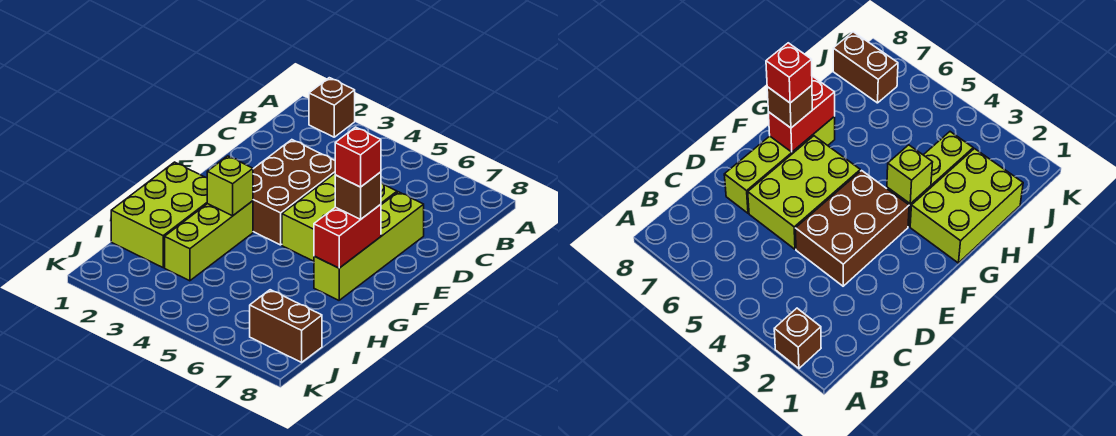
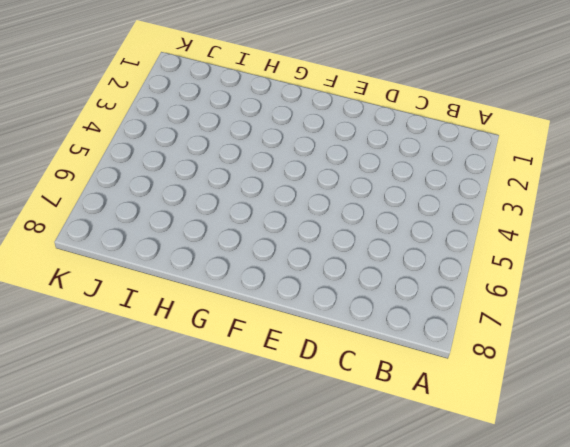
none -> brown brick A2 level 1
none -> brown brick D3:F4 level 1

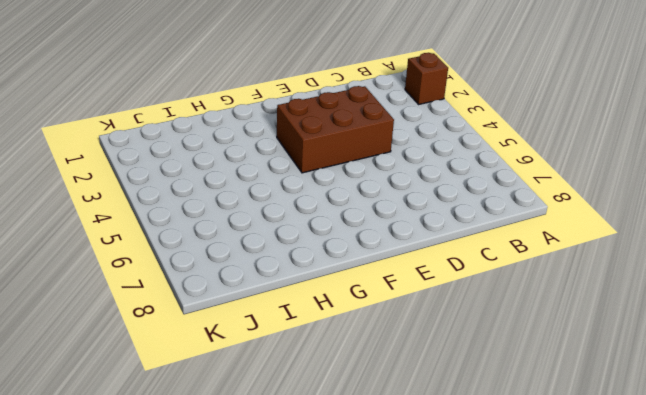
none -> lime brick D5:F6 level 1
none -> lime brick D7:G7 level 1

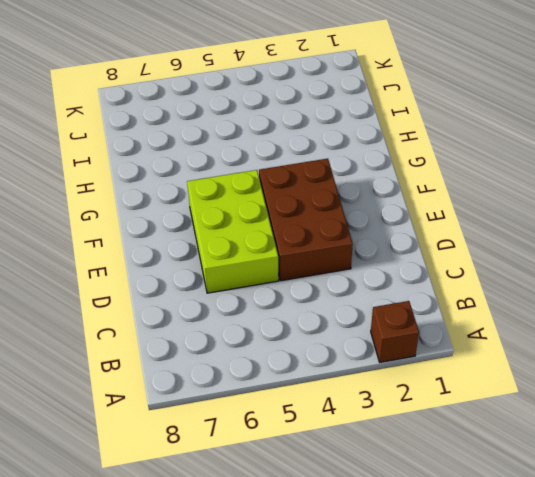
none -> lime brick D7:G7 level 1
none -> lime brick G1:I2 level 1

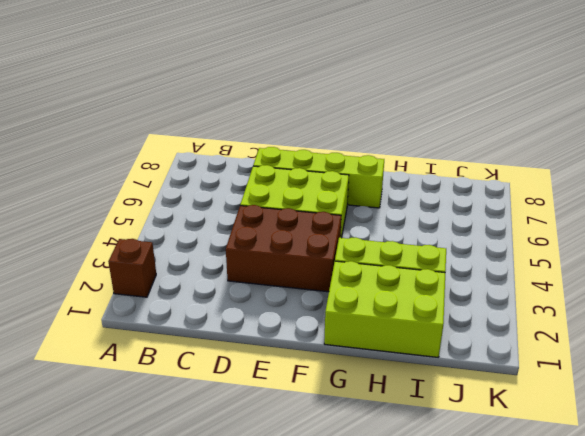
none -> brown brick J7:J8 level 1
none -> red brick F7:G7 level 2

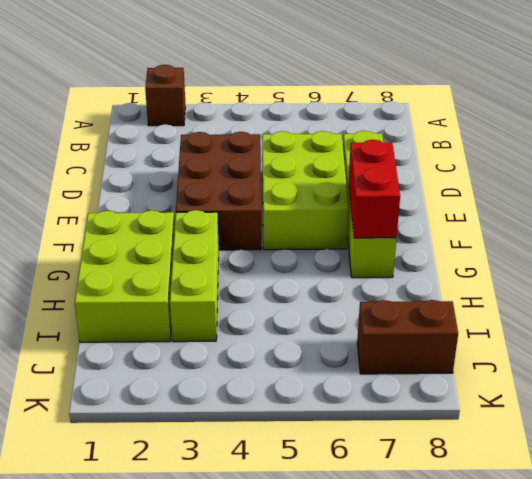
none -> lime brick G3 level 2
none -> brown brick F7 level 3

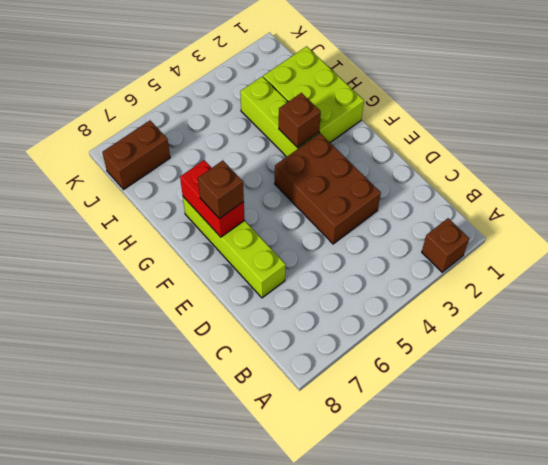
brown brick G3 level 2 -> lime brick G3 level 2
none -> lime brick D5:F6 level 1
none -> red brick F7 level 4

